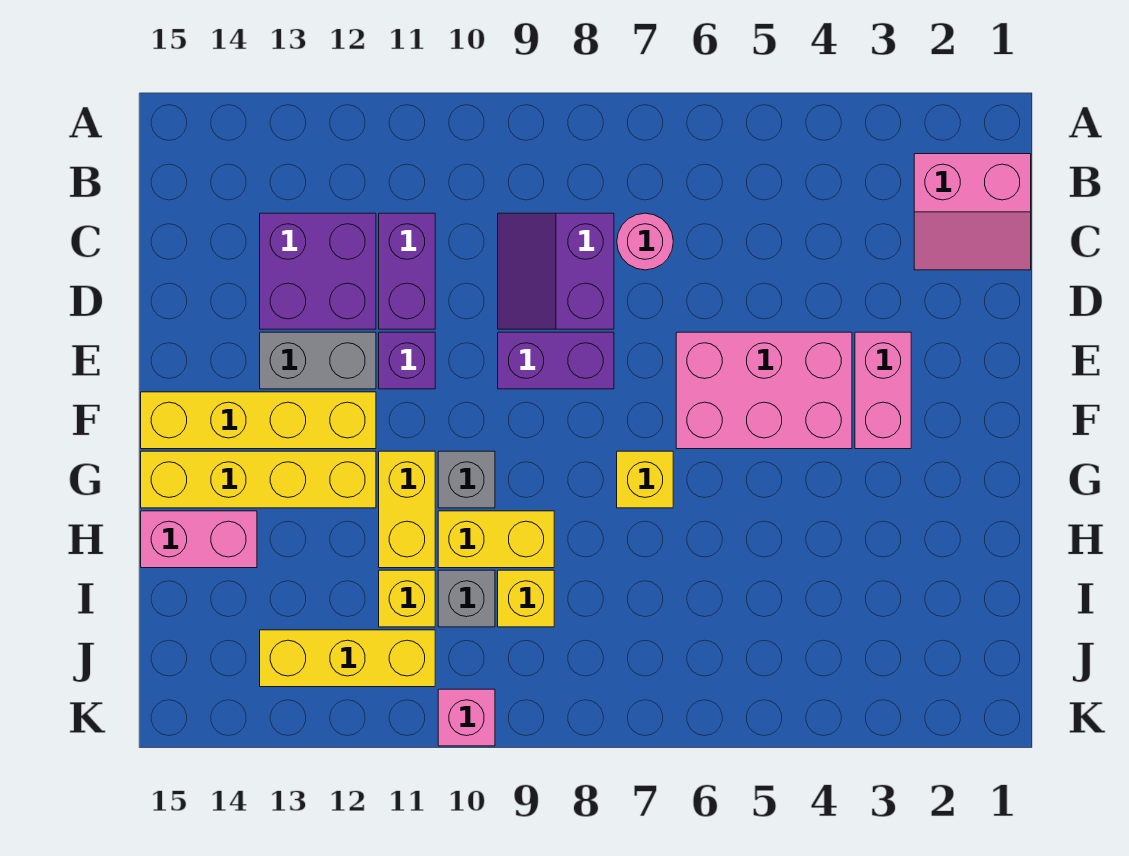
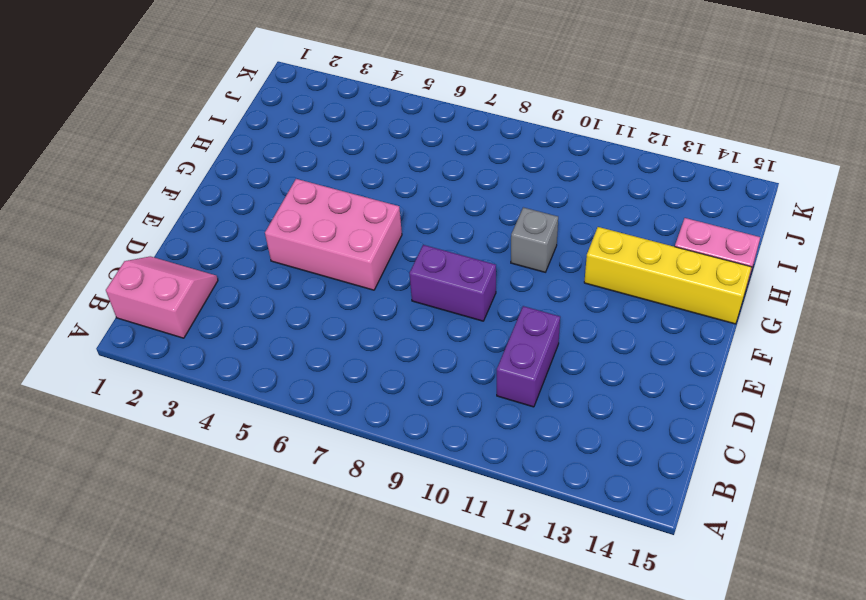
none -> pink round brick C7 level 1
none -> purple slope C8:D9 level 1 top 8
none -> purple brick C12:D13 level 1

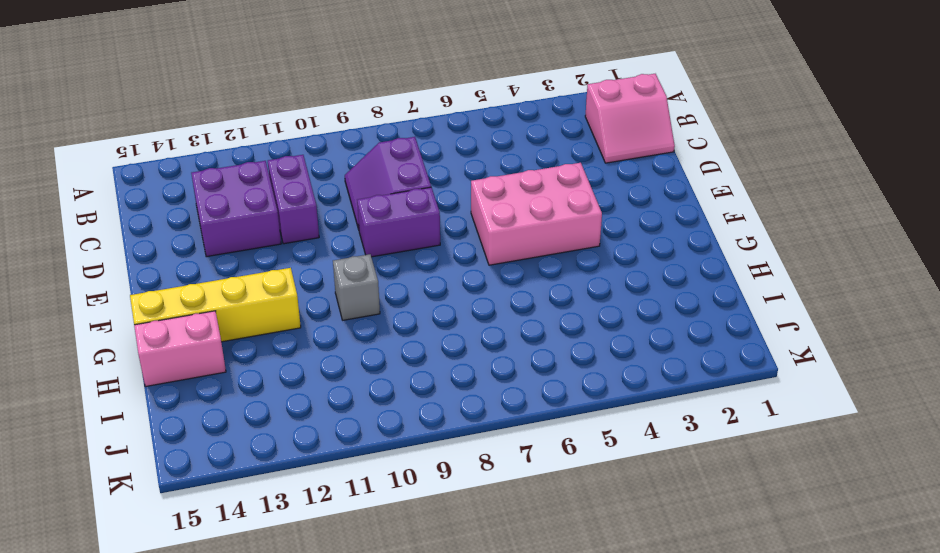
none -> pink round brick C7 level 1
none -> pink brick E3:F3 level 1
none -> purple brick E11 level 1

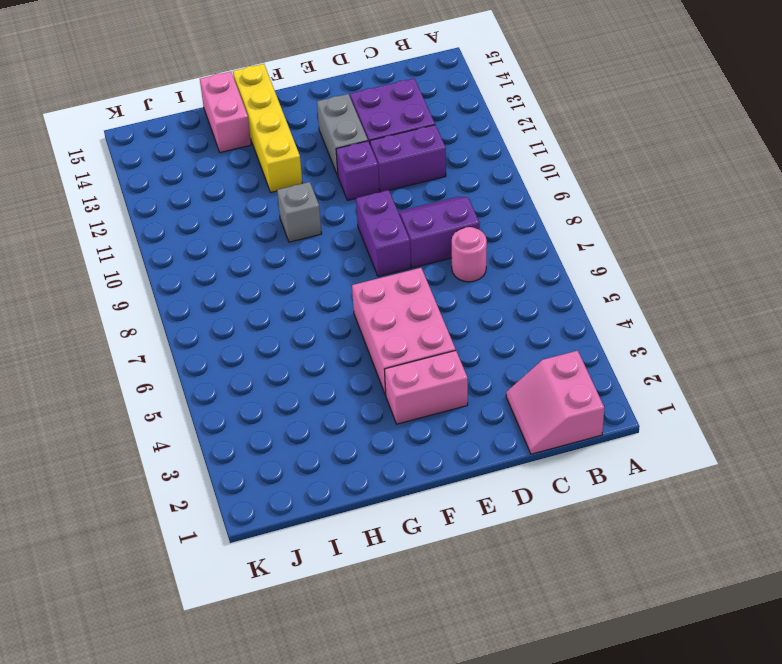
none -> yellow brick F12:F15 level 1
none -> yellow brick G7 level 1
none -> yellow brick G11:H11 level 1

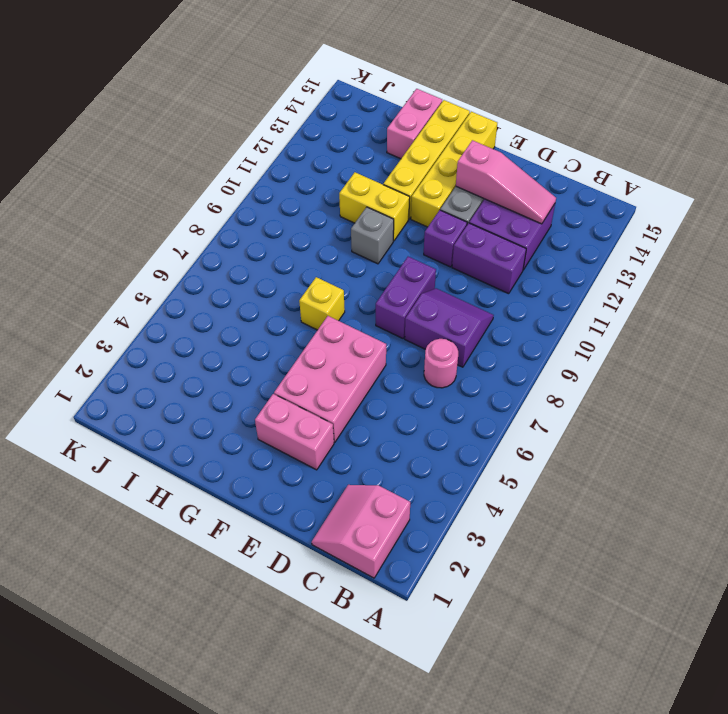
pink slope C13:E13 level 2 top E -> none
none -> yellow brick H9:H10 level 1
none -> yellow brick I9 level 1
none -> grey brick I10 level 1

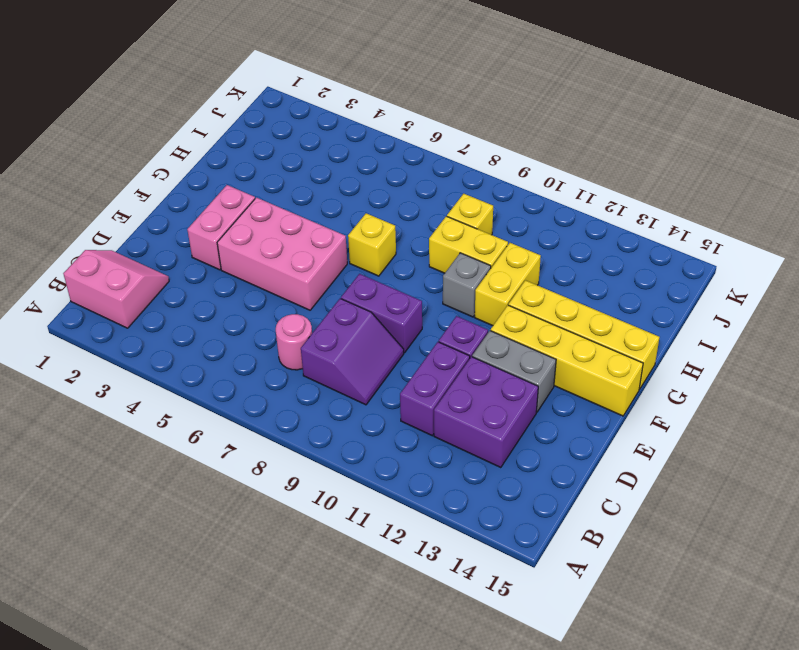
none -> pink brick H14:H15 level 1
none -> grey brick I10 level 1
none -> yellow brick I11 level 1

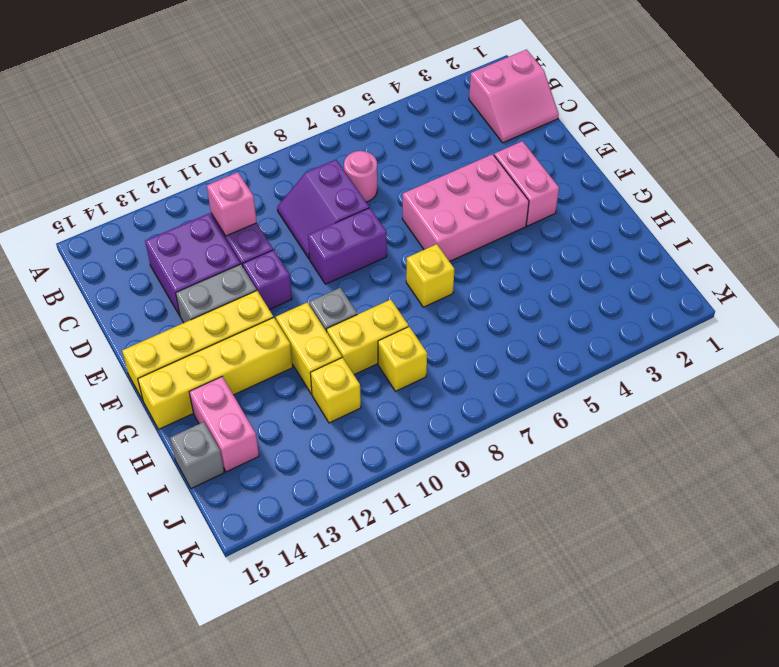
pink brick C11 level 2 -> pink brick K10 level 1
pink brick H14:I14 level 1 -> pink brick H14:H15 level 1
grey brick I15 level 1 -> grey brick I10 level 1
none -> yellow brick J11:J13 level 1

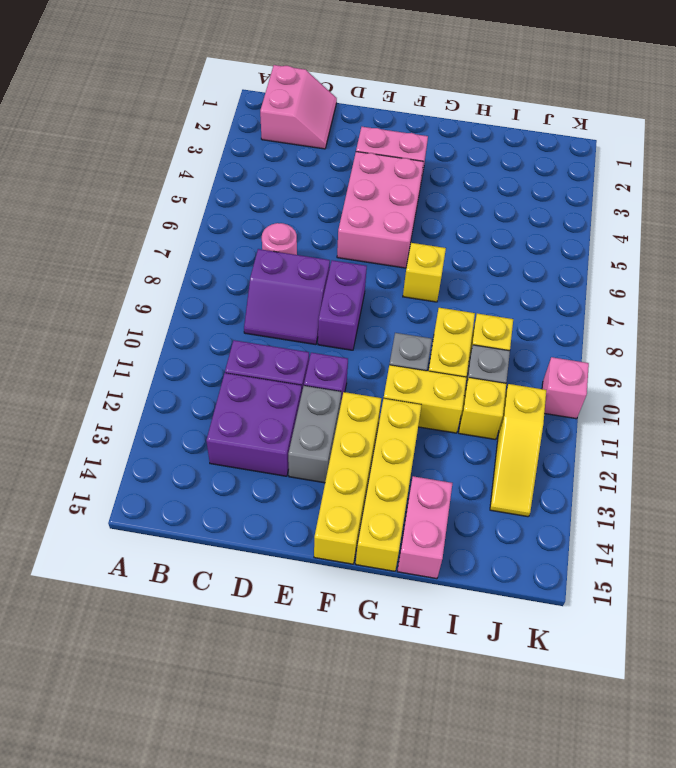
yellow slope J11:J13 level 1 top 11 -> yellow brick J11:J13 level 1

